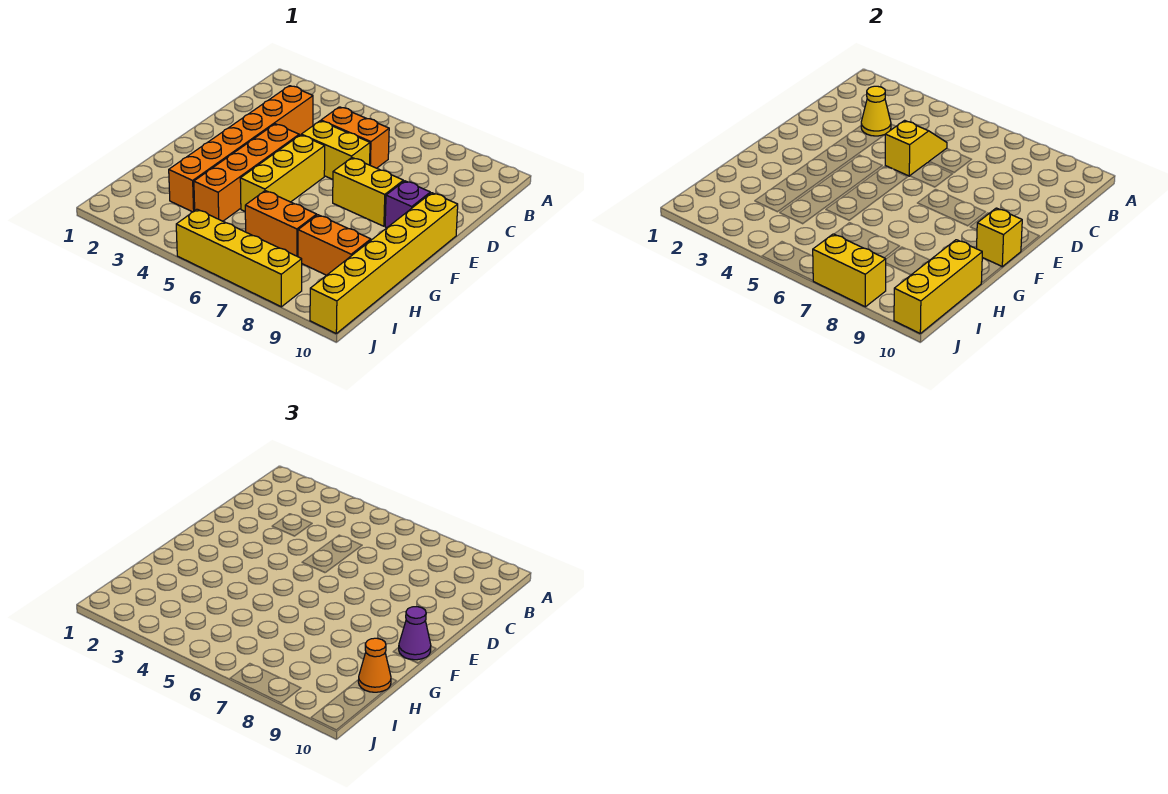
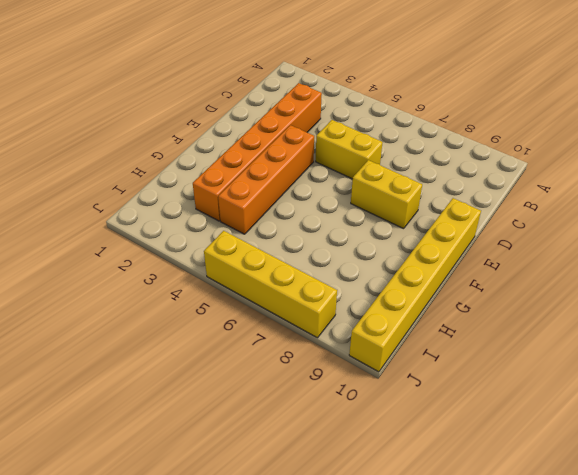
none -> orange brick C5:C6 level 1
none -> yellow brick E5:G5 level 1
none -> purple brick E9 level 1

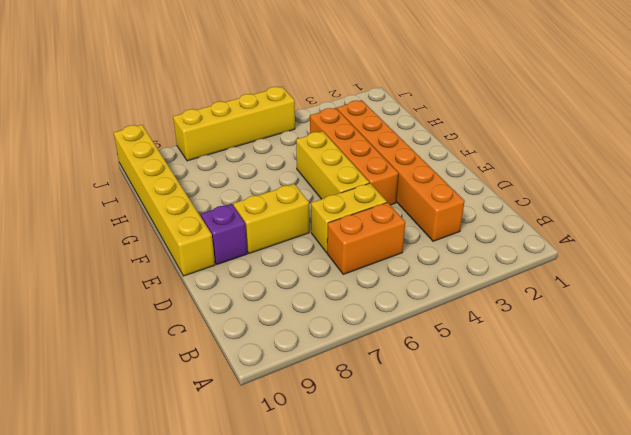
none -> orange brick H6:H7 level 1
none -> orange brick H8:H9 level 1
none -> yellow cone C3 level 2

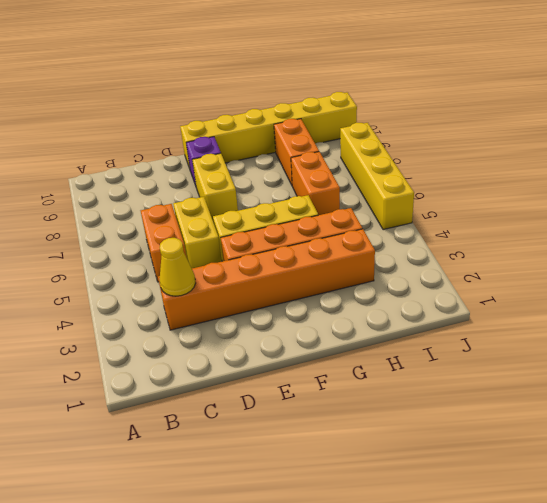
none -> yellow slope C5:D5 level 2 top D
none -> yellow brick F10 level 2
none -> yellow brick H10:J10 level 2

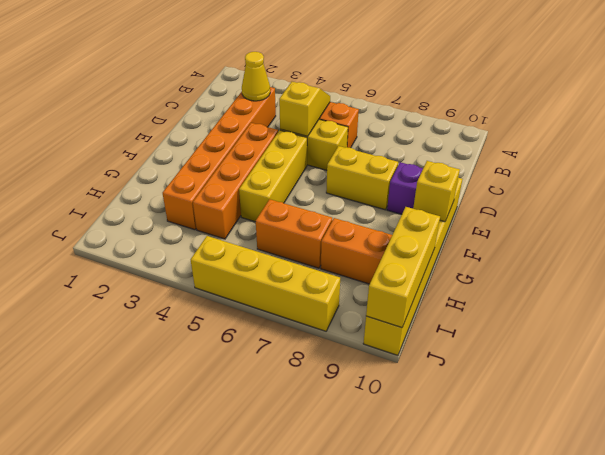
none -> yellow brick J7:J8 level 2
none -> purple cone F10 level 3
none -> orange cone H10 level 3

